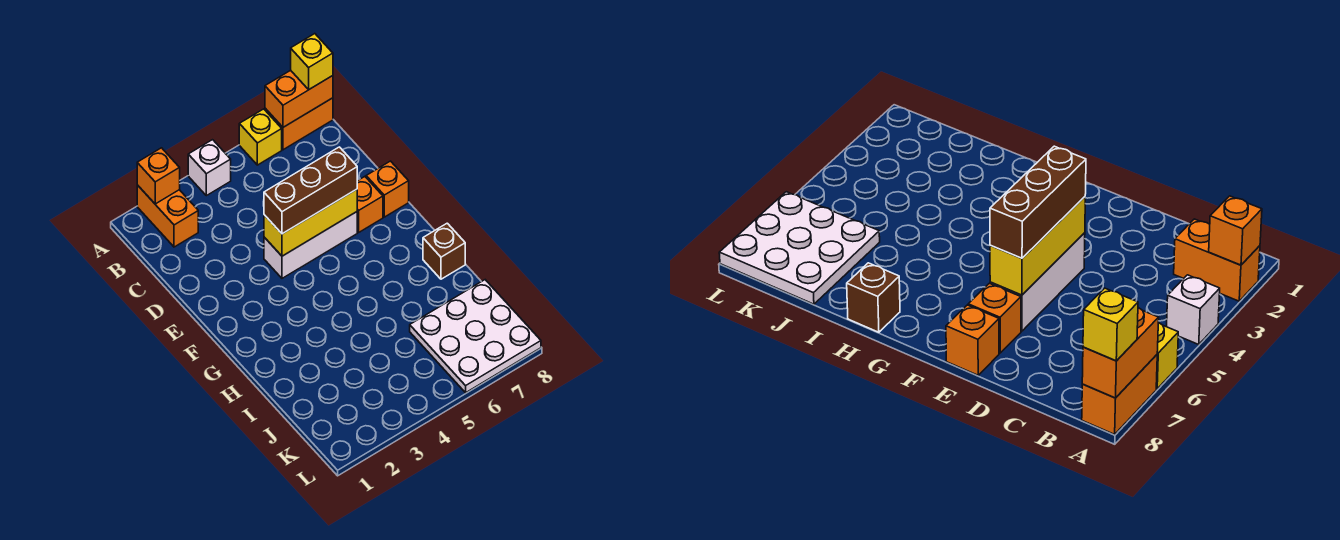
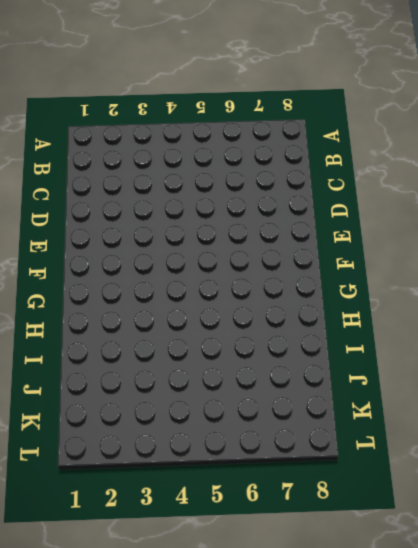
none -> orange brick A2:B2 level 1
none -> white brick A4 level 1
none -> yellow brick A6 level 1

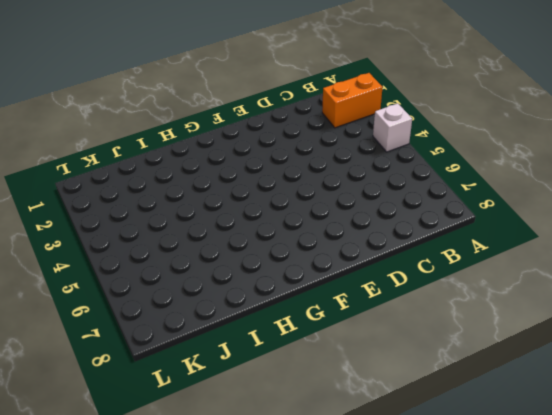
none -> yellow brick A6 level 1
none -> orange brick A7:A8 level 1
none -> white brick E4:E6 level 1

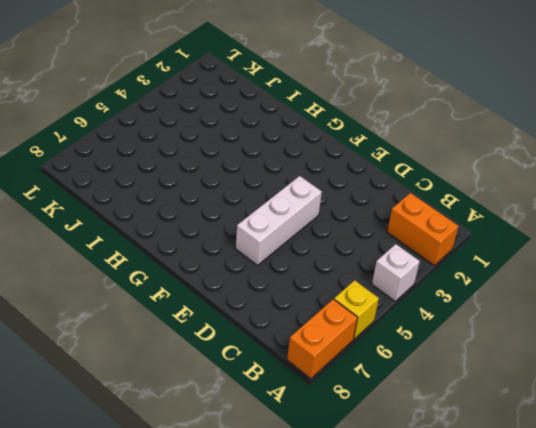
none -> orange brick E7 level 1
none -> orange brick E8 level 1
none -> brown brick H8 level 1

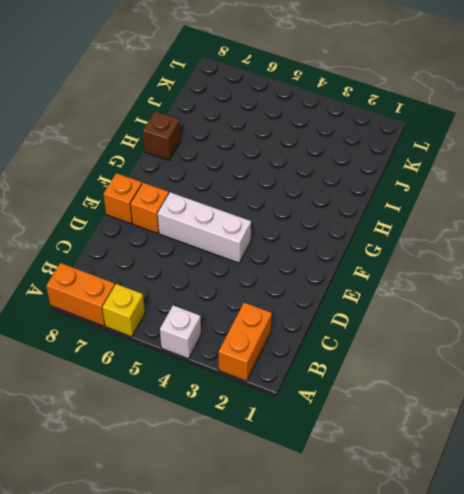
none -> white plate J6:L8 level 1
none -> orange brick A2 level 2
none -> orange brick A7:A8 level 2

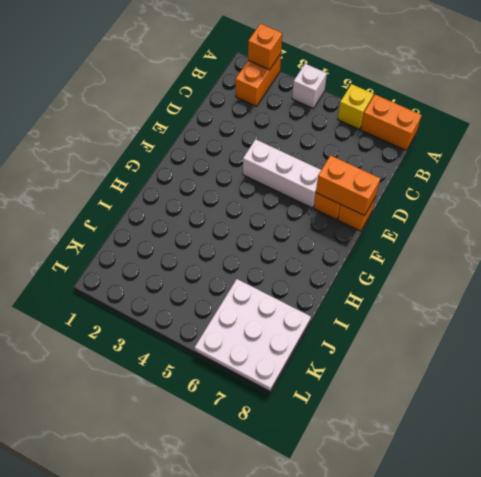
orange brick E7:E8 level 2 -> orange brick A7:A8 level 2
none -> brown brick H8 level 1
none -> yellow brick E4:E6 level 2
none -> yellow brick A8 level 3

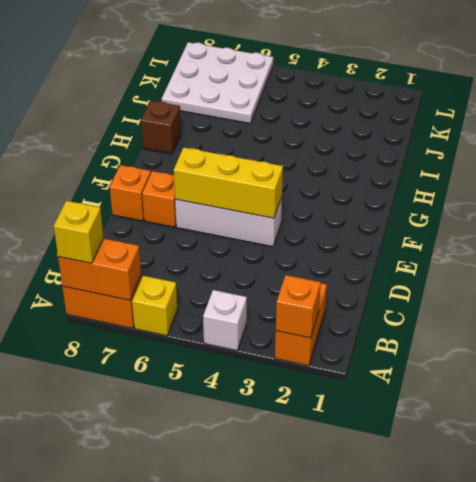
none -> brown brick E4:E6 level 3

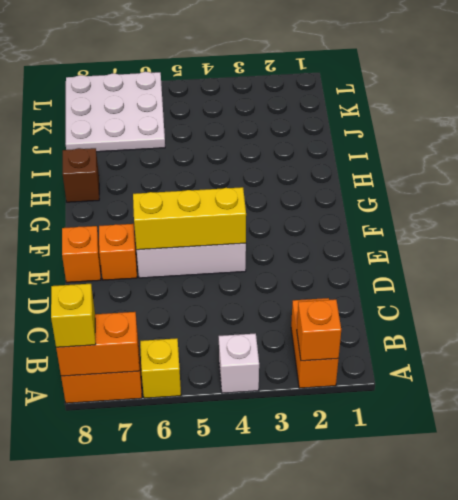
none -> brown brick E4:E6 level 3

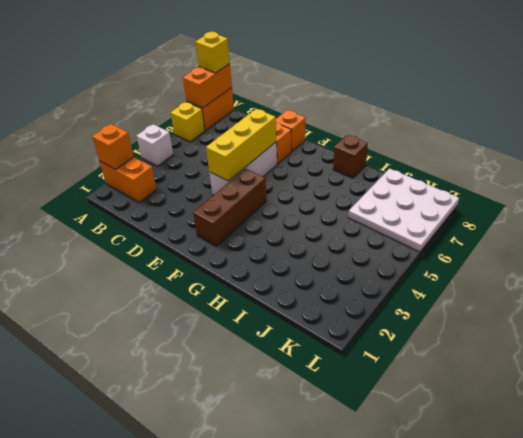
brown brick F2:F4 level 1 -> brown brick E4:E6 level 3

